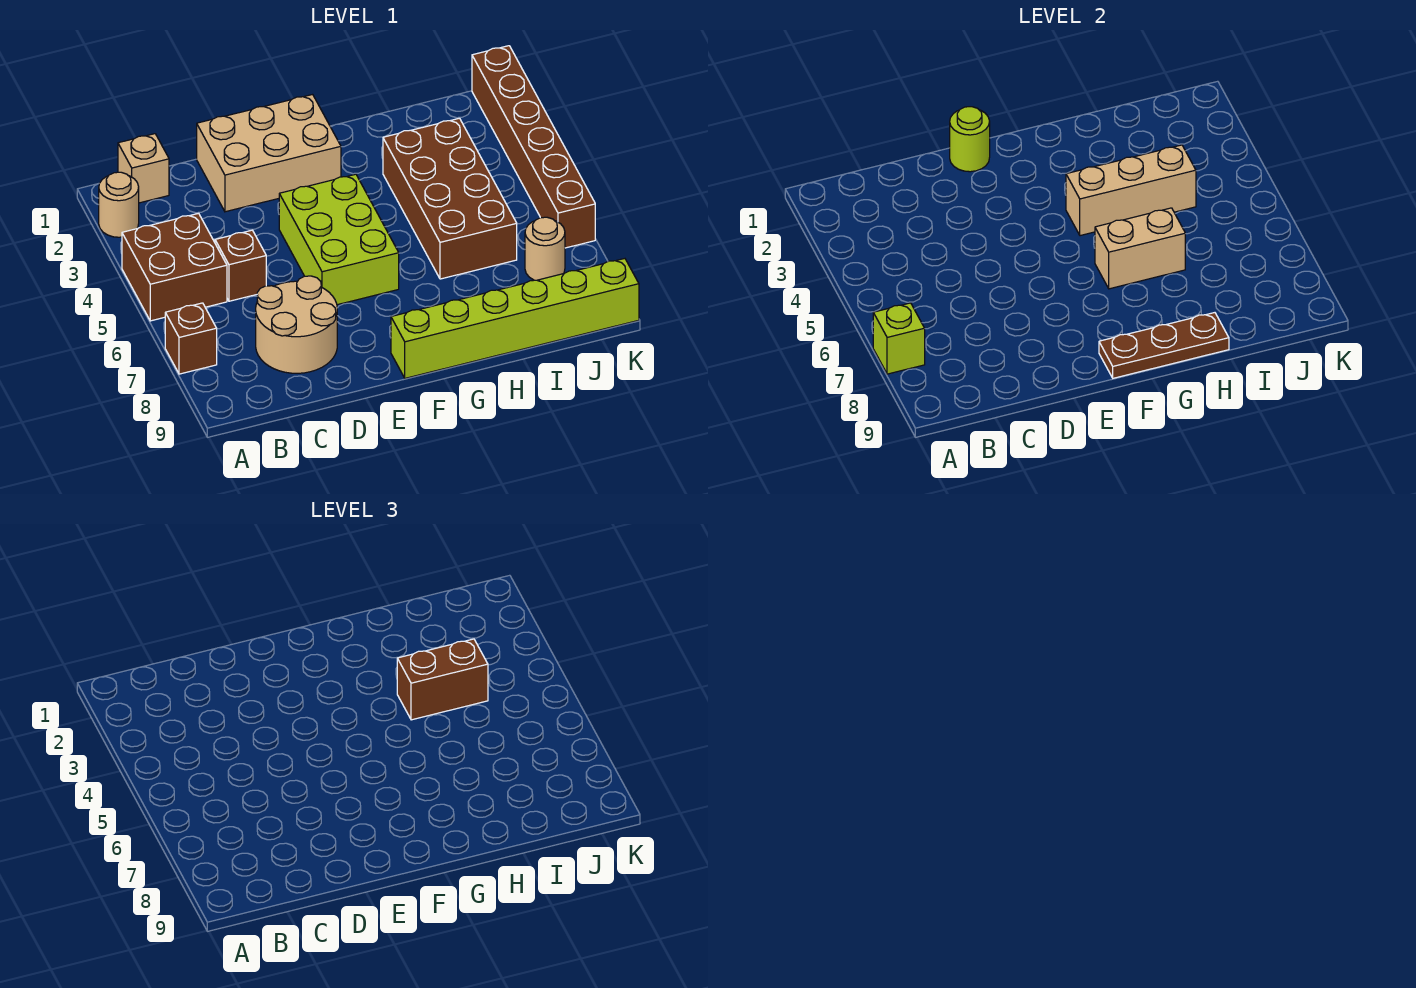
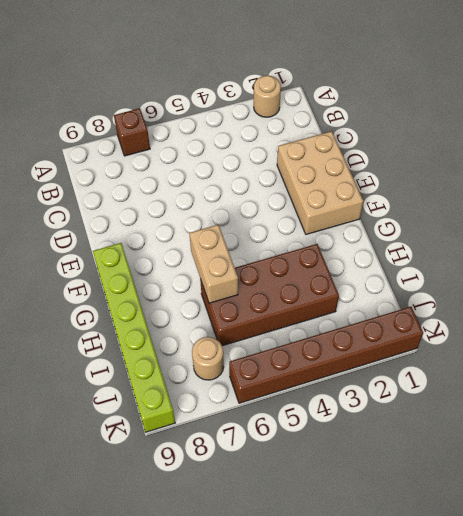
none -> brown brick A4:B5 level 1
none -> tan brick B1 level 1
none -> brown brick C5 level 1

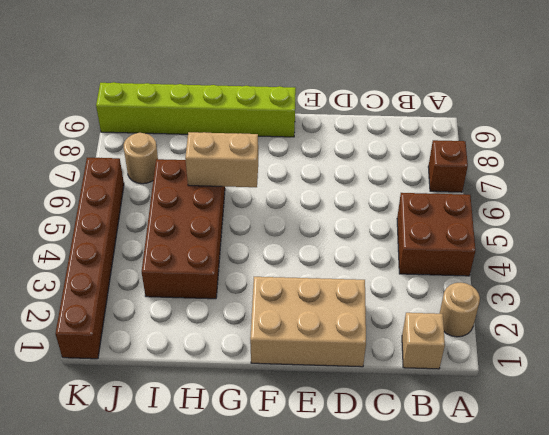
none -> brown brick C5 level 1
none -> tan round brick C7:D8 level 1
none -> lime brick E4:F6 level 1

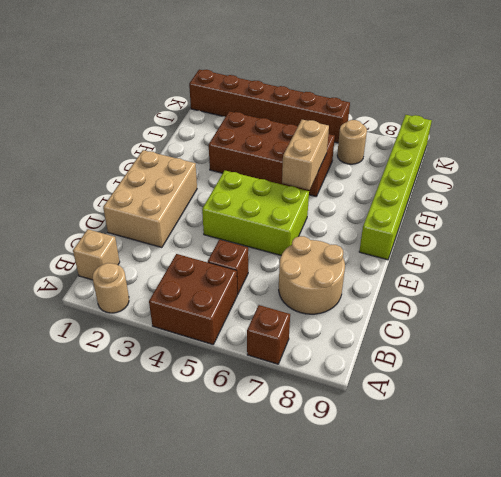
none -> lime brick A7 level 2
none -> lime round brick E1 level 2
none -> brown plate F9:H9 level 2

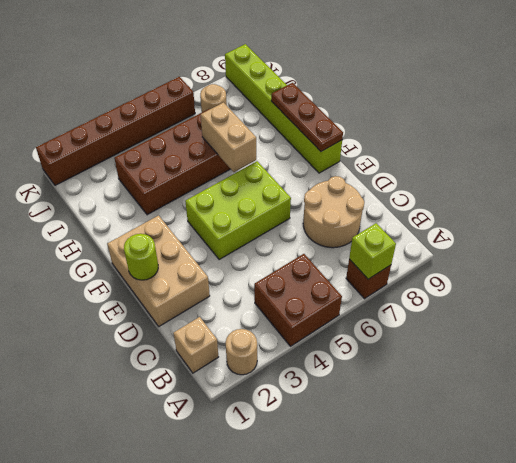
none -> brown brick C5 level 1
none -> tan brick G4:I4 level 2
none -> brown brick H4:I4 level 3

